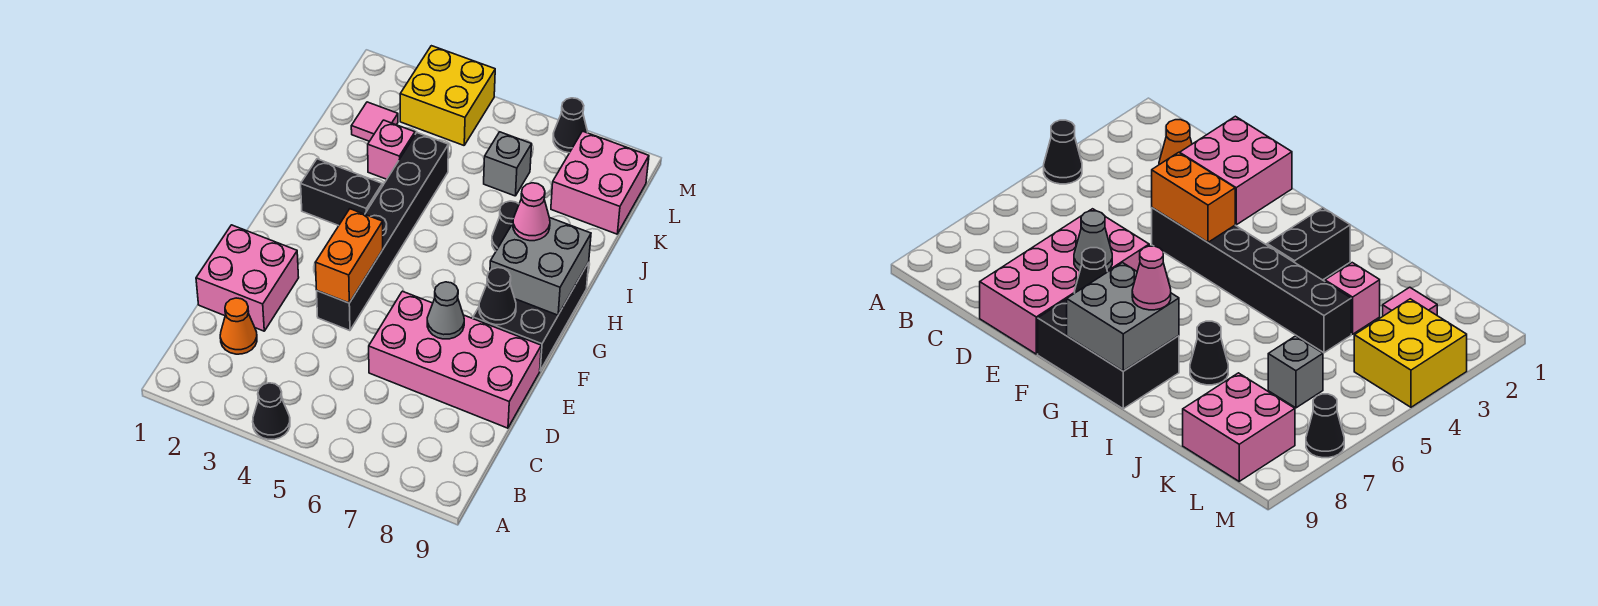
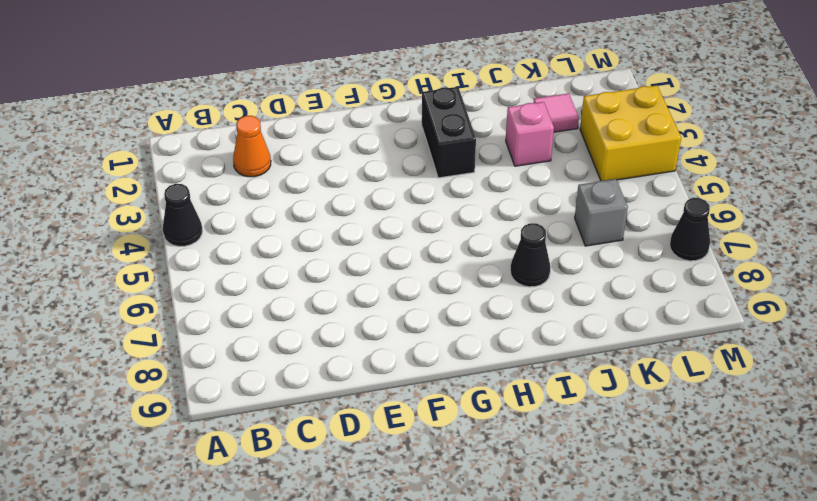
none -> pink brick D1:E2 level 1
none -> pink brick D6:E9 level 1
none -> black brick E4:J4 level 1

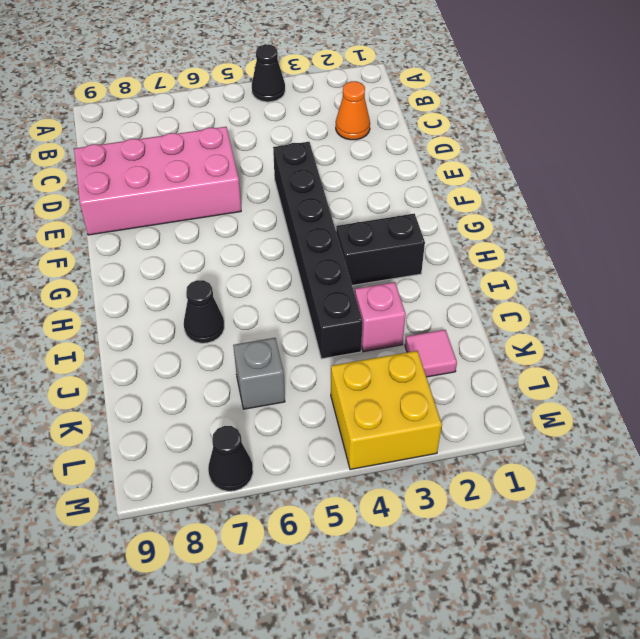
none -> pink brick D1:E2 level 1
none -> black brick F8:H9 level 1
none -> pink brick K8:L9 level 1

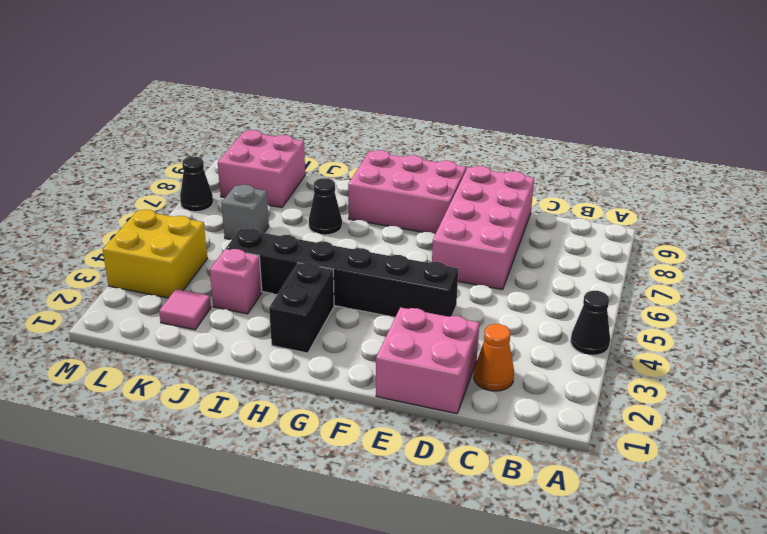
pink brick F8:H9 level 1 -> black brick F8:H9 level 1
none -> orange brick E4:F4 level 2
none -> grey cone E7 level 2
none -> black cone F8 level 2

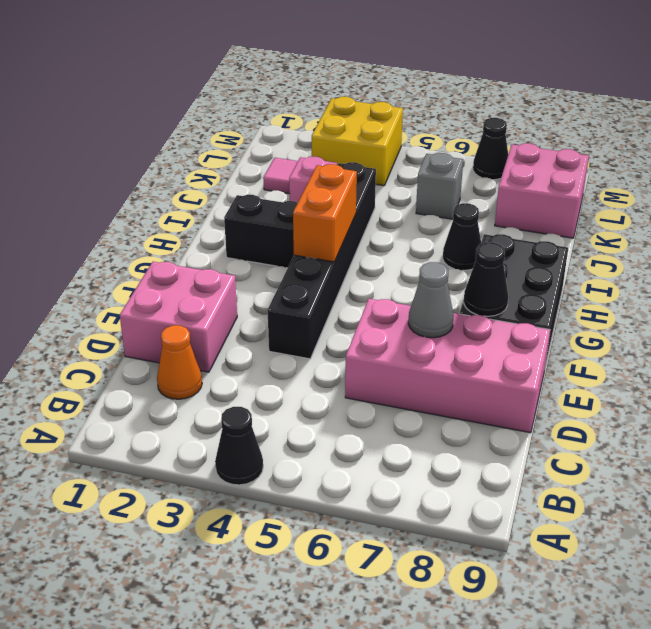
orange brick G4:H4 level 2 -> orange brick E4:F4 level 2
none -> grey brick G8:H9 level 2
none -> pink cone H8 level 3

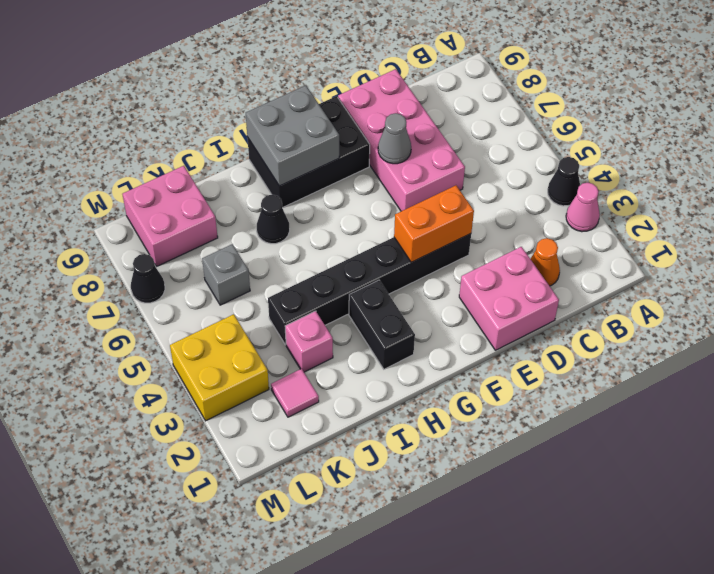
pink cone A3 level 1 -> pink cone H8 level 3
none -> black cone F8 level 2

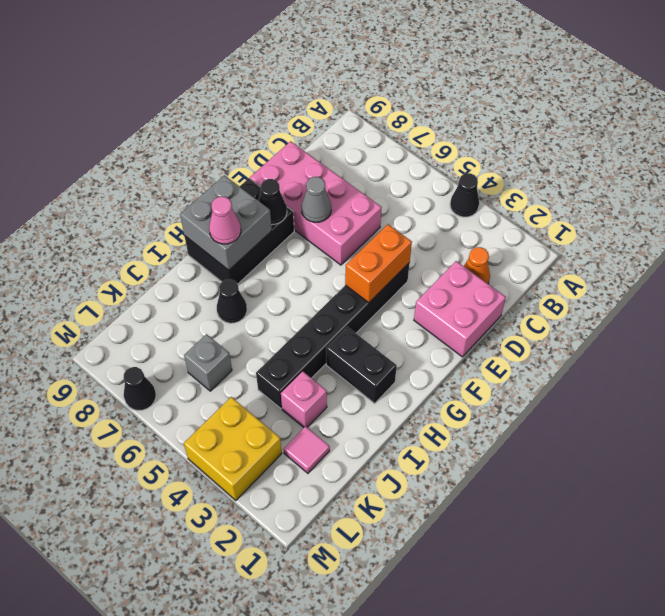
none -> pink brick K8:L9 level 1

